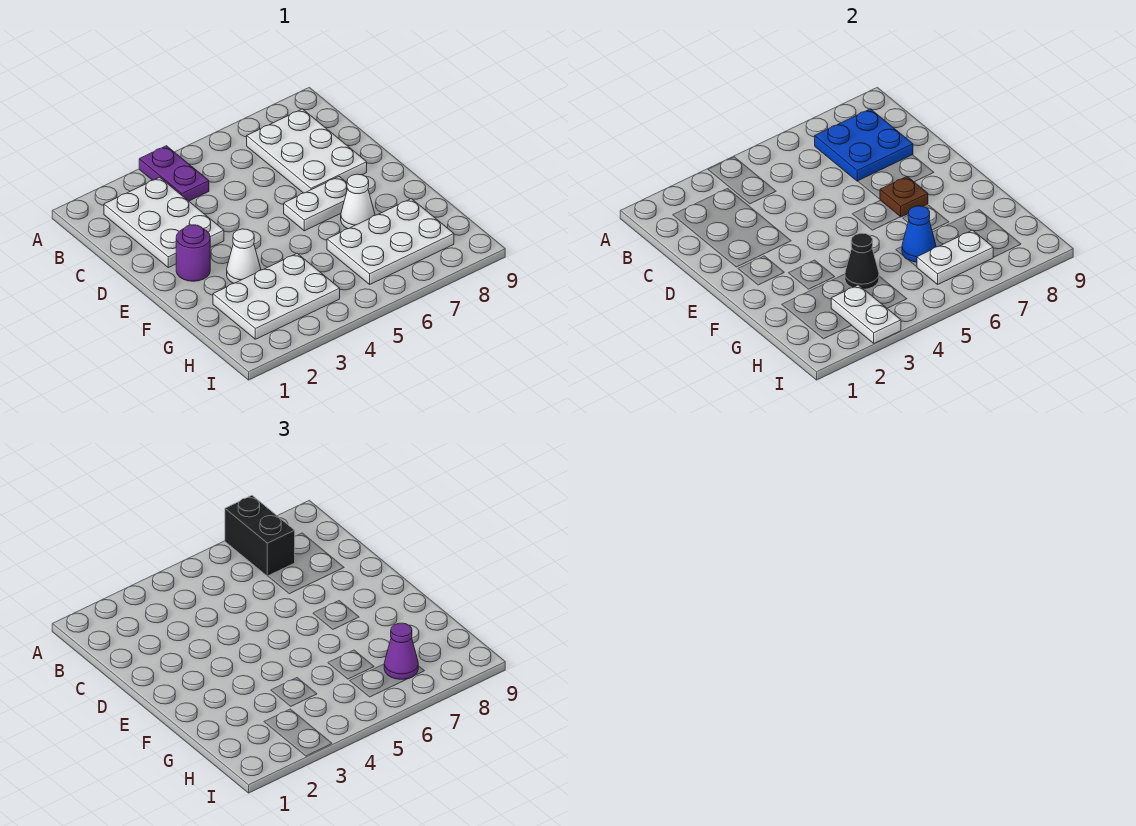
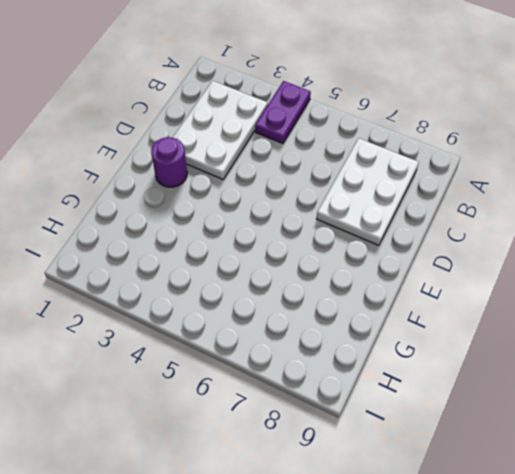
none -> white plate E6:E7 level 1
none -> white cone F3 level 1
none -> white cone F7 level 1

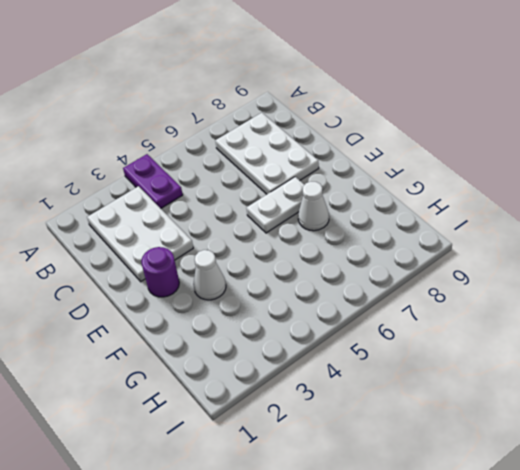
none -> white plate G2:H4 level 1
none -> white plate G6:H8 level 1
none -> blue plate B7:C8 level 2

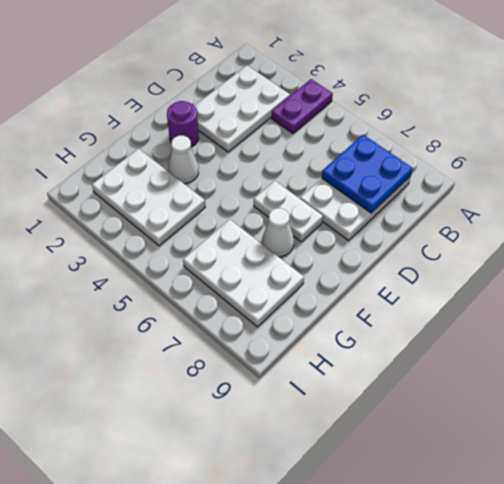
none -> brown plate E7 level 2
none -> black cone G4 level 2
none -> blue cone G6 level 2

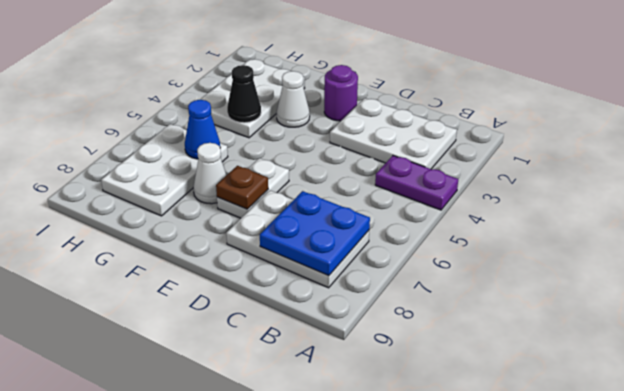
none -> white plate H3:I3 level 2
none -> white plate H6:H7 level 2
none -> black brick A7:B7 level 3

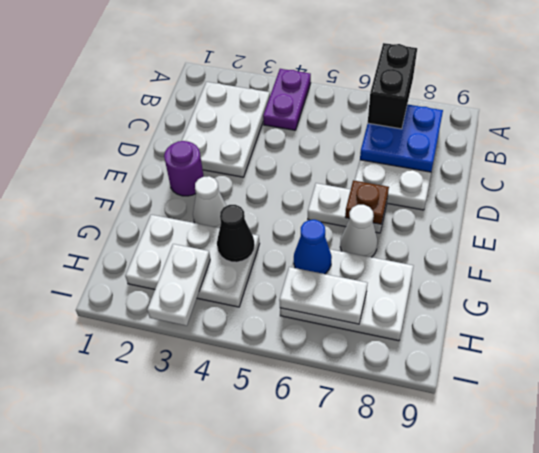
none -> purple cone H7 level 3

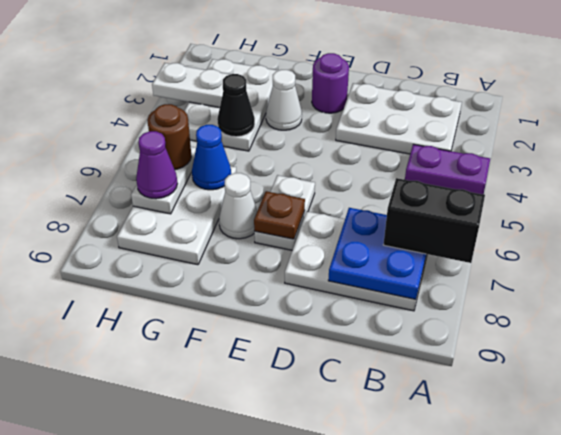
brown round brick H6 level 3 -> none

